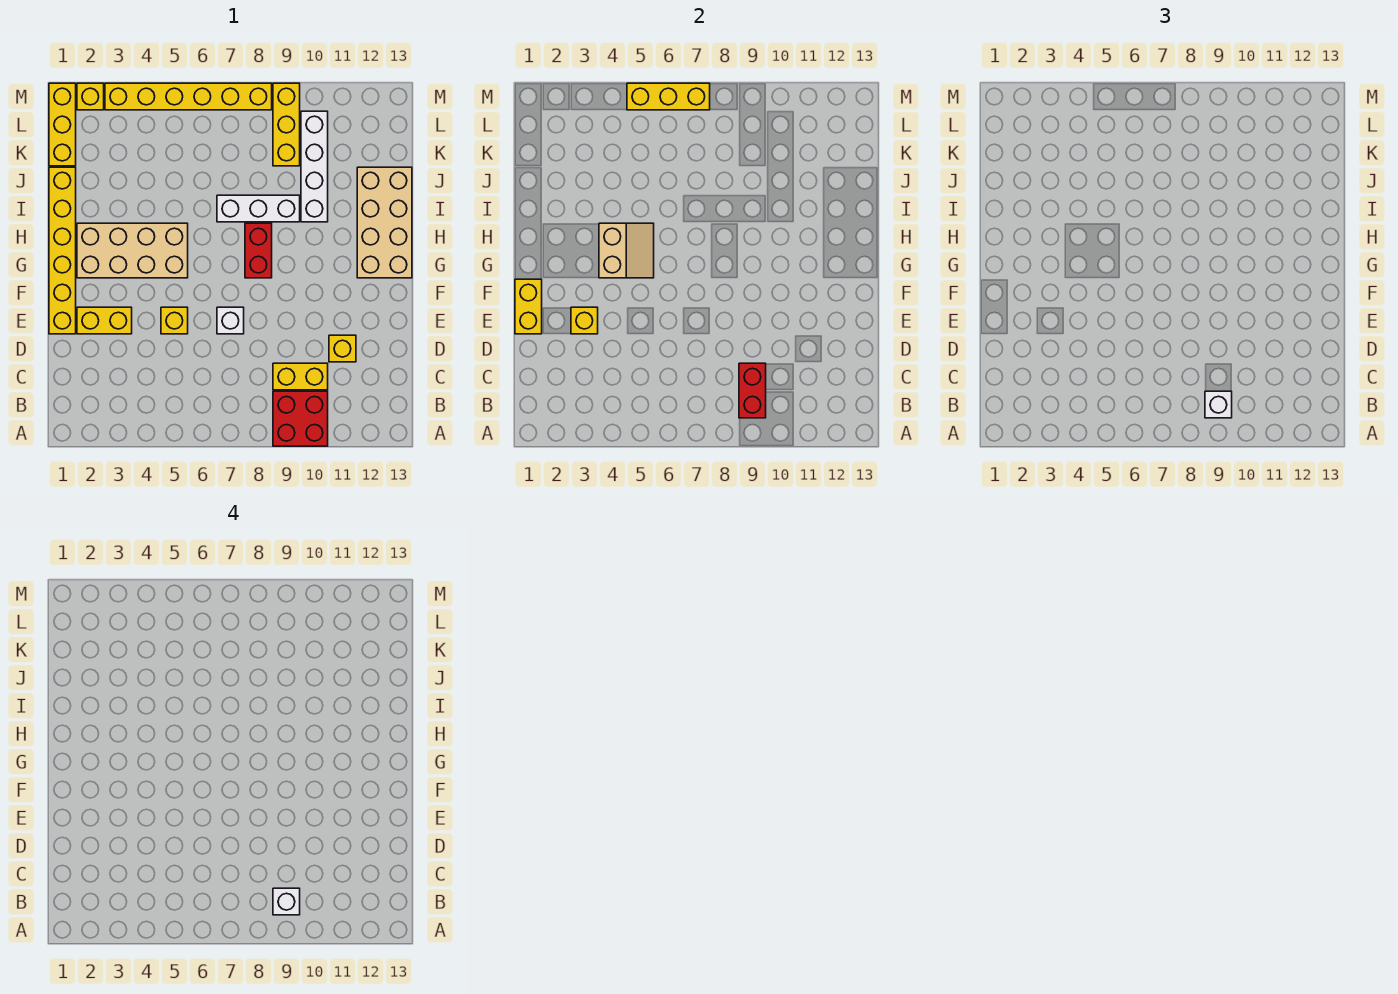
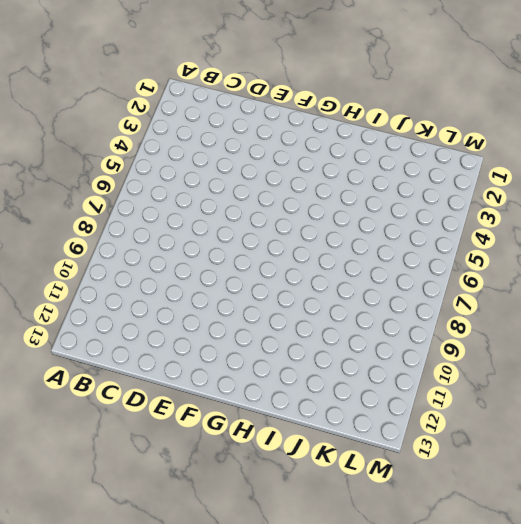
none -> red brick A9:B10 level 1
none -> yellow brick C9:C10 level 1
none -> yellow brick D11 level 1

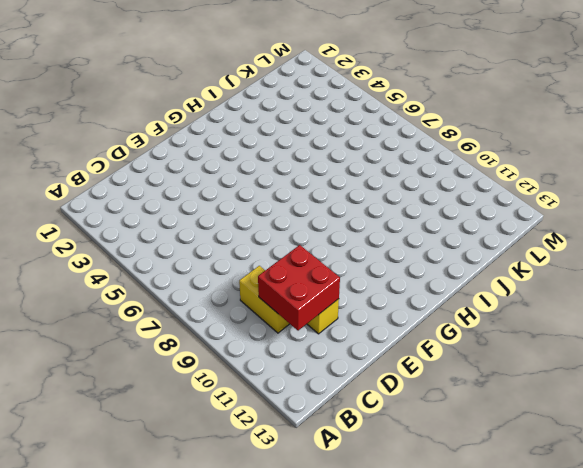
red brick C10:D11 level 2 -> red brick A9:B10 level 1
none -> yellow brick E1:J1 level 1
none -> yellow brick E2:E3 level 1
none -> yellow brick E5 level 1

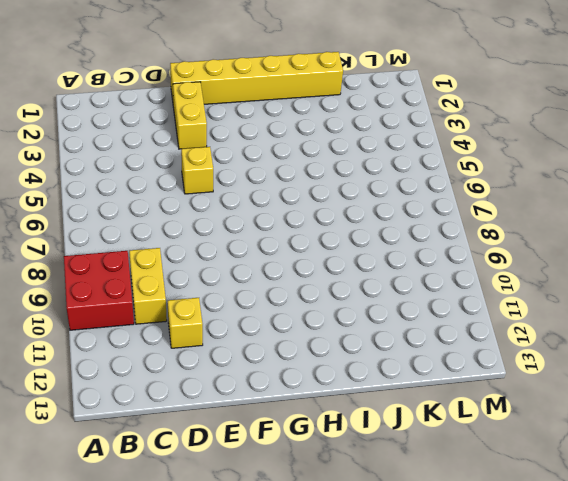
none -> white brick E7 level 1
none -> tan brick G2:H5 level 1
none -> red brick G8:H8 level 1

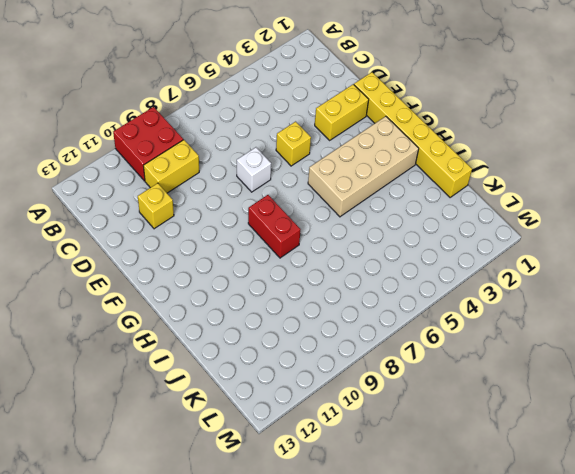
none -> tan brick G12:J13 level 1
none -> white brick I7:I9 level 1
none -> white brick I10:L10 level 1

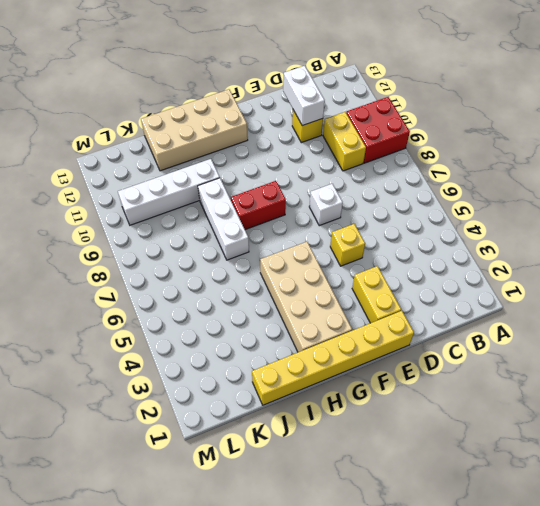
white brick D11:D12 level 2 -> none
none -> yellow brick K1:M1 level 1
none -> yellow brick K9:M9 level 1
none -> yellow brick M2 level 1

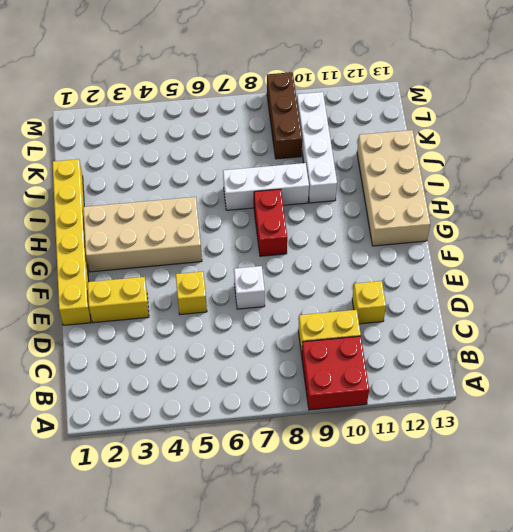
brown brick K9:M9 level 1 -> yellow brick K9:M9 level 1
none -> yellow brick K1:M1 level 1
none -> yellow brick M2 level 1
none -> yellow brick M3:M8 level 1

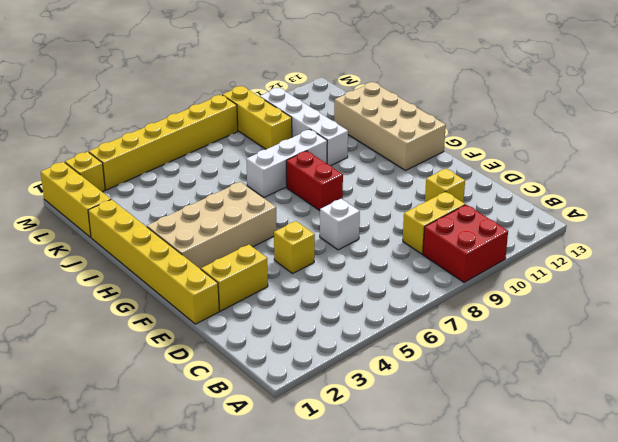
none -> red brick B9:C9 level 2
none -> yellow brick E1:F1 level 2
none -> yellow brick E3 level 2

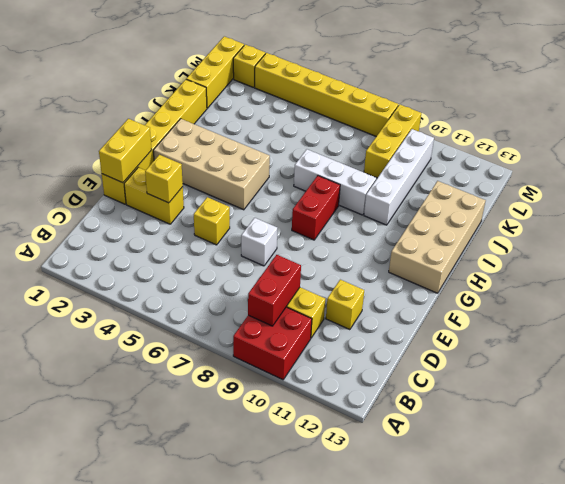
none -> tan slope G4:H5 level 2 top 4
none -> yellow brick M5:M7 level 2
none -> white brick B9 level 3

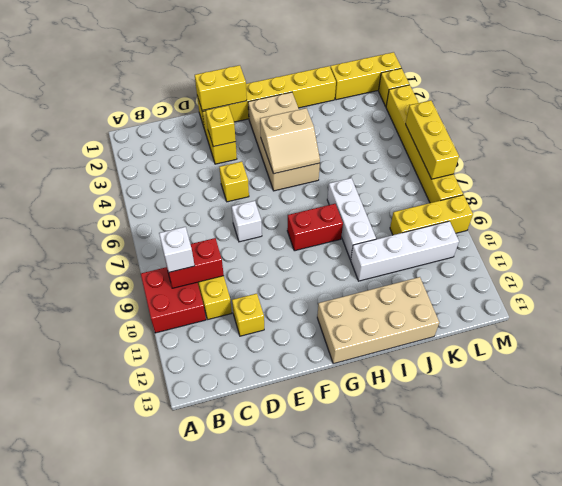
none -> white brick B9 level 4

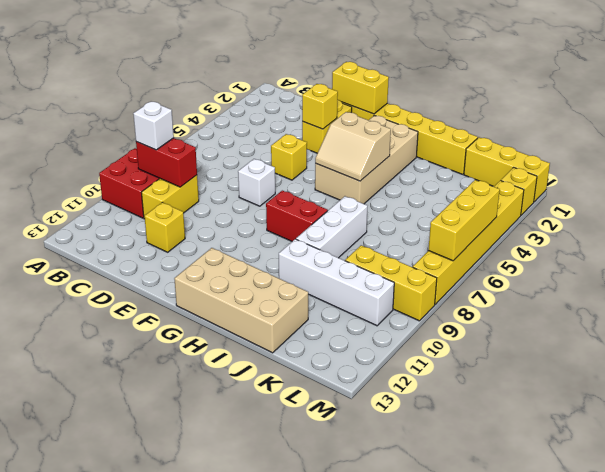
none -> white brick B9 level 4

